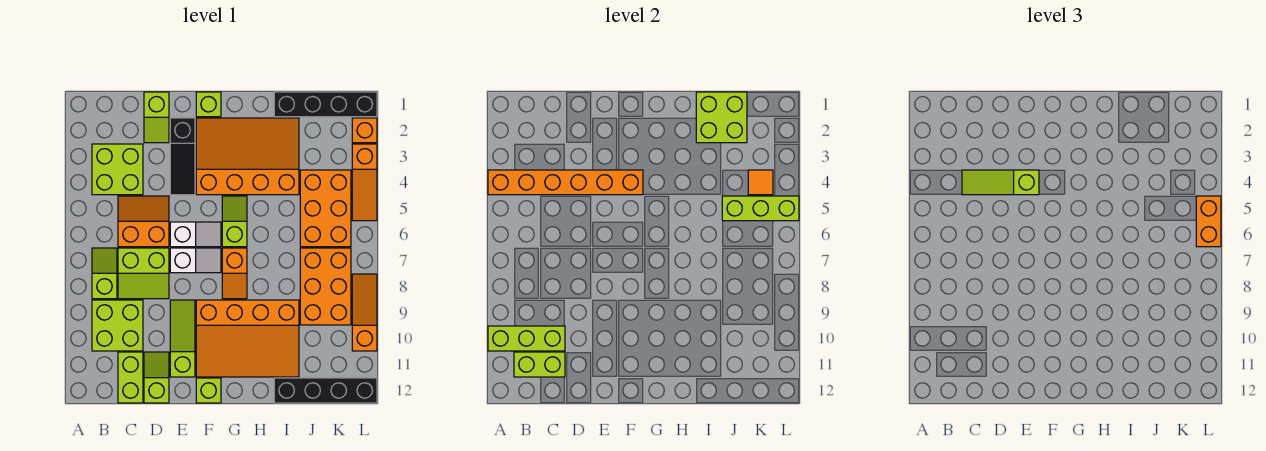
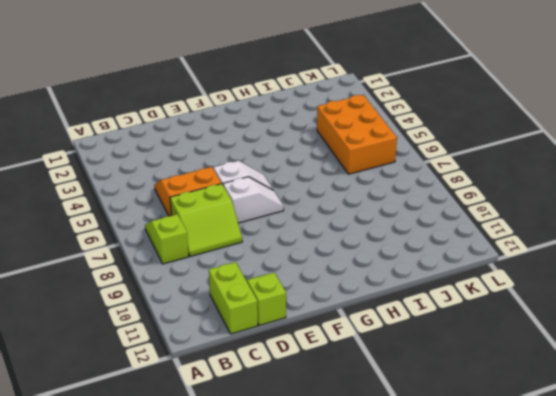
none -> lime brick B3:C4 level 1
none -> lime brick B9:C10 level 1
none -> lime slope D1:D2 level 1 top 1
none -> black slope E2:E4 level 1 top 2

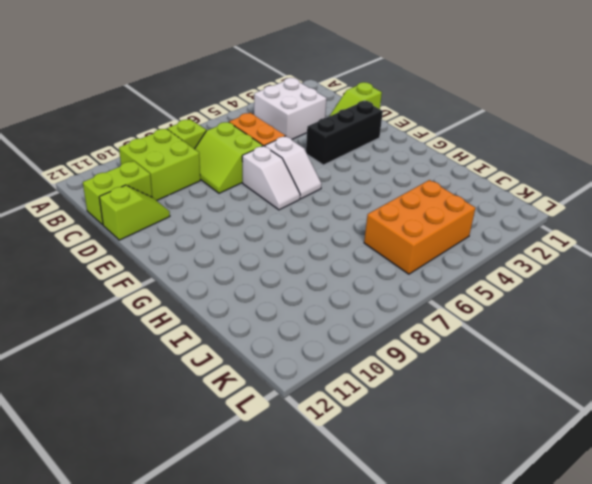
white brick B3:C4 level 1 -> lime brick B3:C4 level 1
black brick E2:E4 level 1 -> black slope E2:E4 level 1 top 2
none -> lime slope E9:E11 level 1 top 11
none -> lime brick F1 level 1
none -> orange slope F2:I4 level 1 top 4
none -> orange slope F9:I11 level 1 top 9

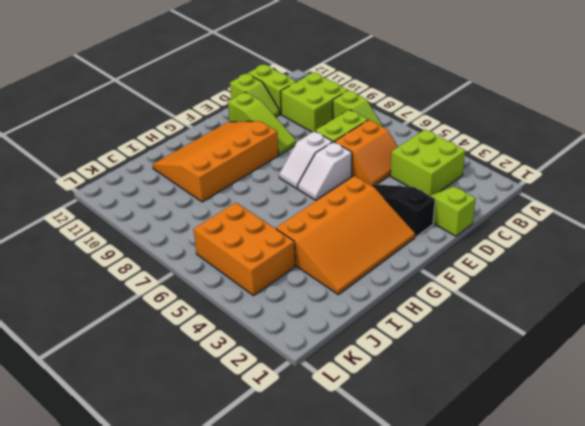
none -> lime brick F1 level 1
none -> lime brick F12 level 1
none -> lime slope G5:G6 level 1 top 6
none -> orange slope G7:G8 level 1 top 7

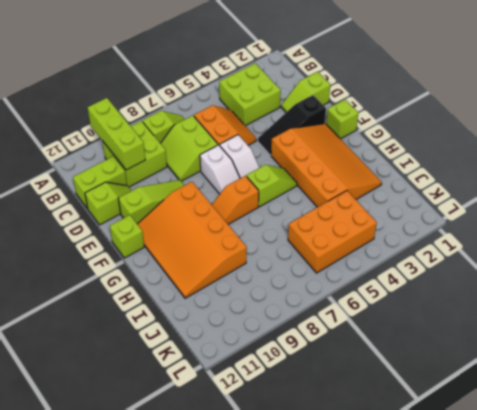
none -> black brick I1:L1 level 1
none -> black brick I12:L12 level 1
none -> orange brick J7:K9 level 1
none -> orange brick L2 level 1

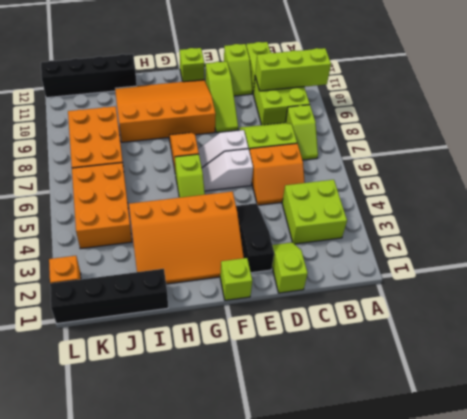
none -> orange slope L3:L5 level 1 top 3
none -> orange slope L8:L10 level 1 top 10
none -> orange brick A4:F4 level 2
none -> lime brick B11:C11 level 2

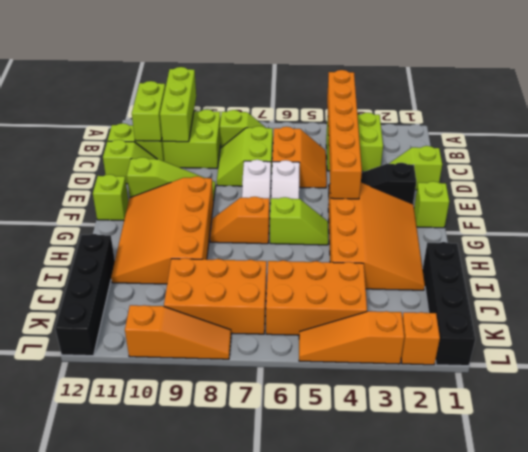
none -> lime brick I1:J2 level 2
none -> lime brick J5:L5 level 2
none -> orange tile K4 level 2
none -> lime slope C4:E4 level 3 top E

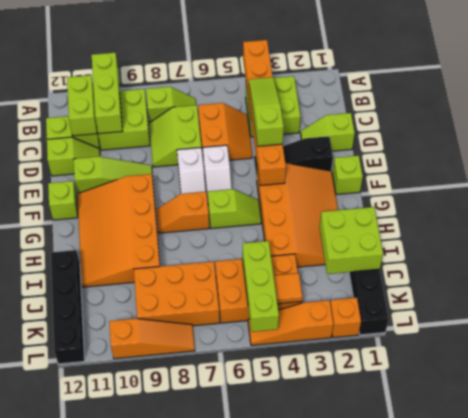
none -> orange brick L5:L6 level 3

